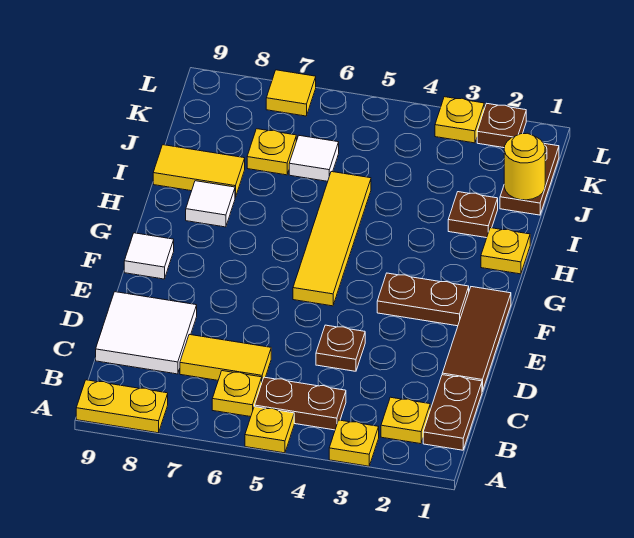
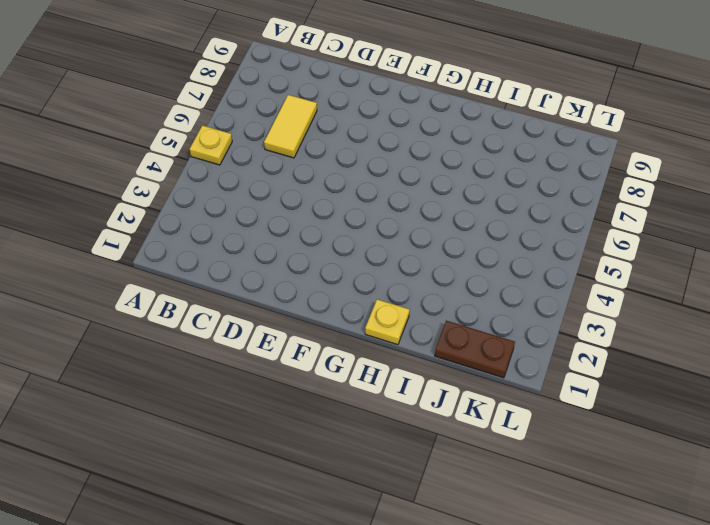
none -> yellow plate A3 level 1
none -> yellow plate A8:A9 level 1
none -> brown plate B1:C1 level 1

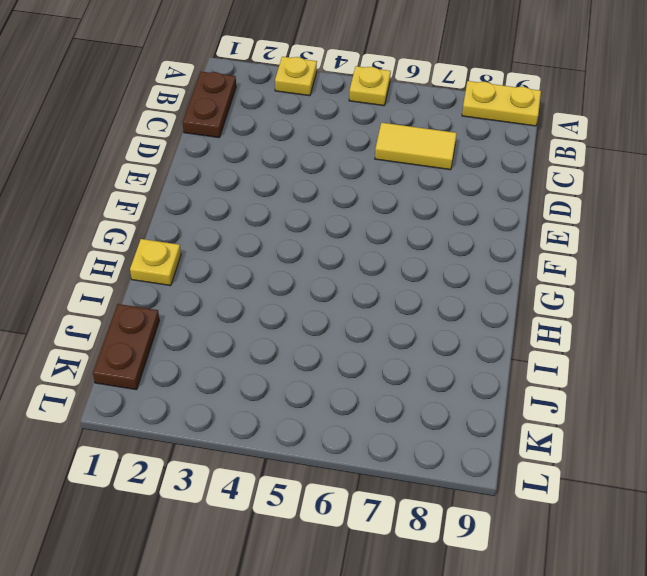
none -> yellow plate B2 level 1
none -> brown plate B4:B5 level 1
none -> yellow plate B6 level 1

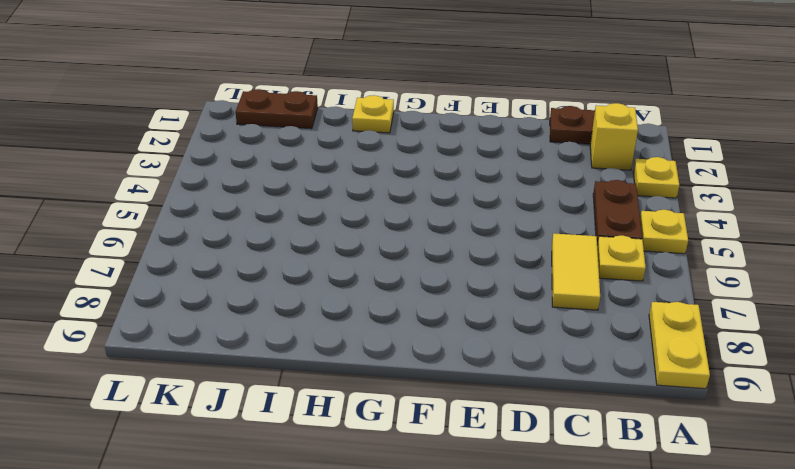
yellow brick B2 level 1 -> yellow plate B2 level 1
none -> white tile C8:D9 level 1
none -> brown tile D1:F1 level 1
none -> brown plate D4 level 1

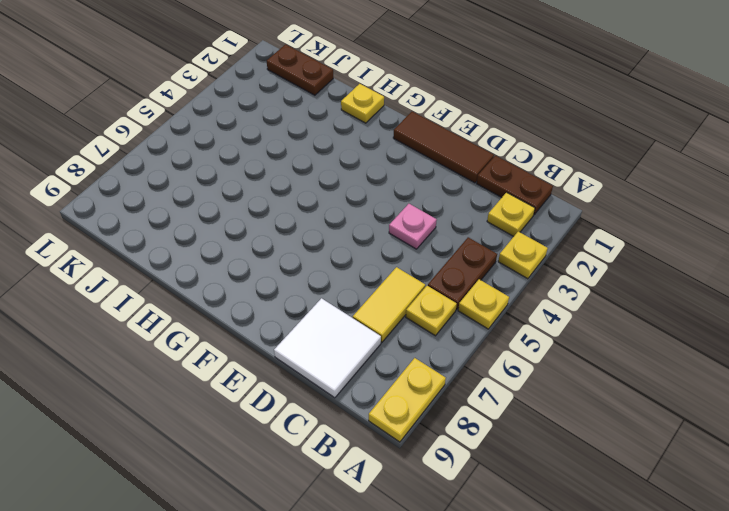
pink plate D4 level 1 -> brown plate D4 level 1
none -> brown plate F2:F3 level 1
none -> yellow tile F5:I5 level 1
none -> white tile F9 level 1

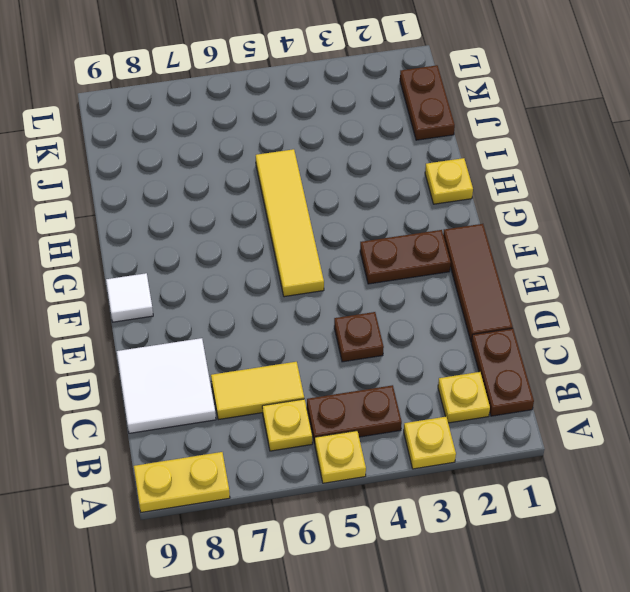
none -> white tile H8 level 1
none -> brown plate I2 level 1
none -> yellow tile I8:I9 level 1

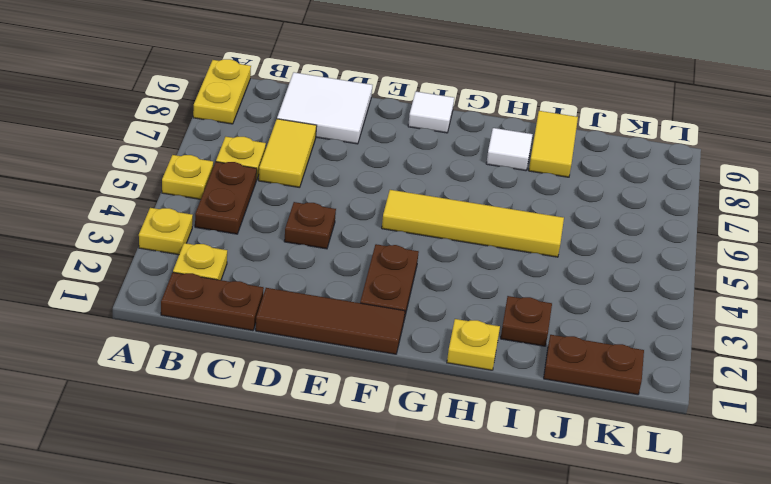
none -> white tile J6 level 1
none -> yellow plate J7 level 1
none -> brown plate L2 level 1

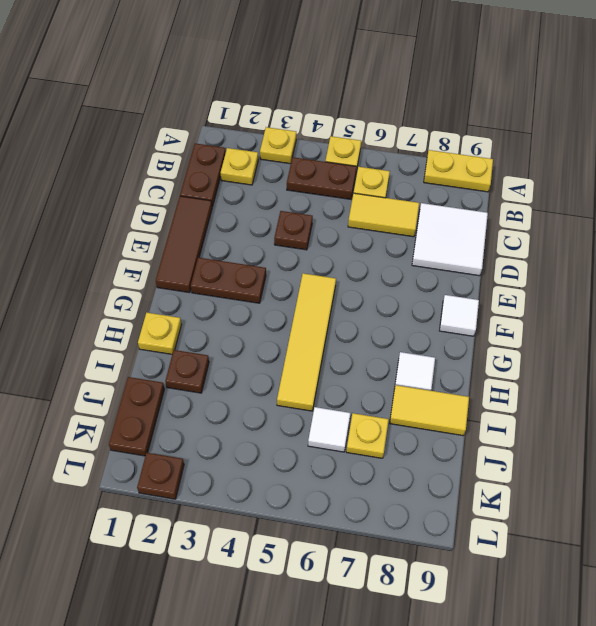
none -> yellow plate L3 level 1
none -> yellow tile L7 level 1
none -> yellow round brick J1 level 2

